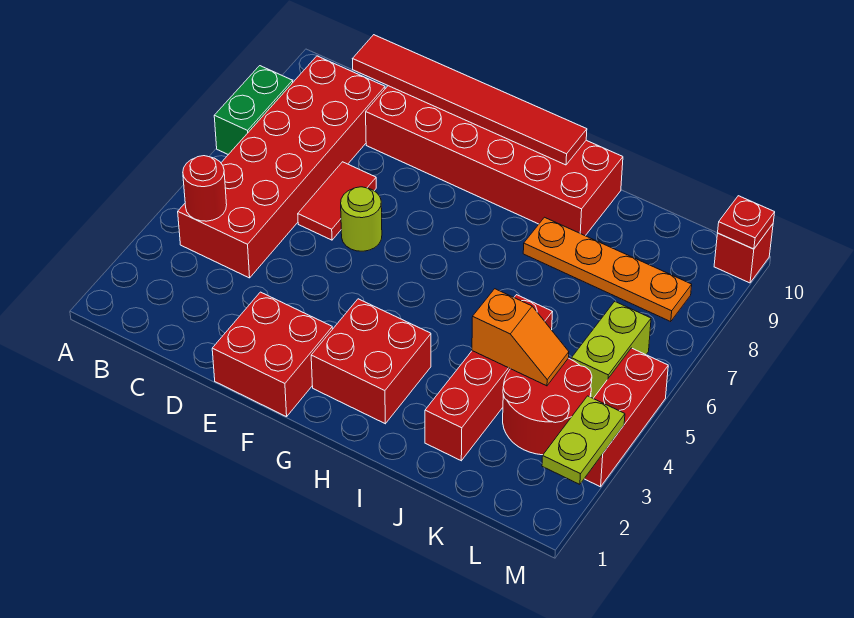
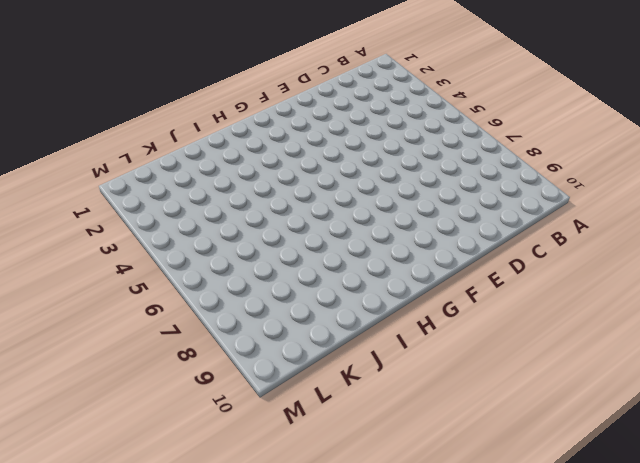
none -> green brick A7:A8 level 1
none -> red brick B4:C9 level 1
none -> red tile D6:D7 level 1

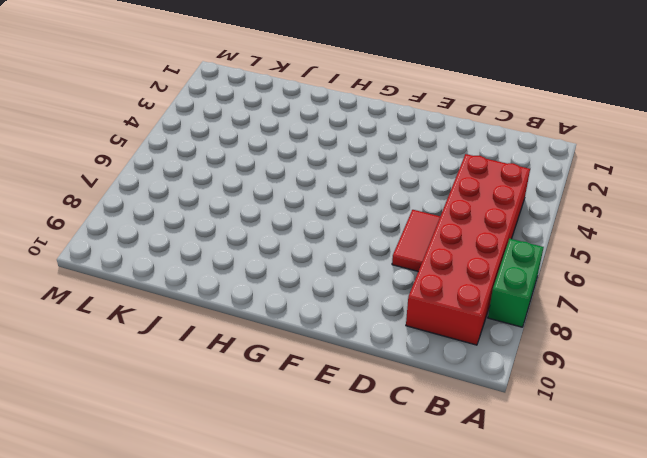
none -> red brick D9:I10 level 1
none -> red brick E1:F2 level 1
none -> lime round brick E6 level 1

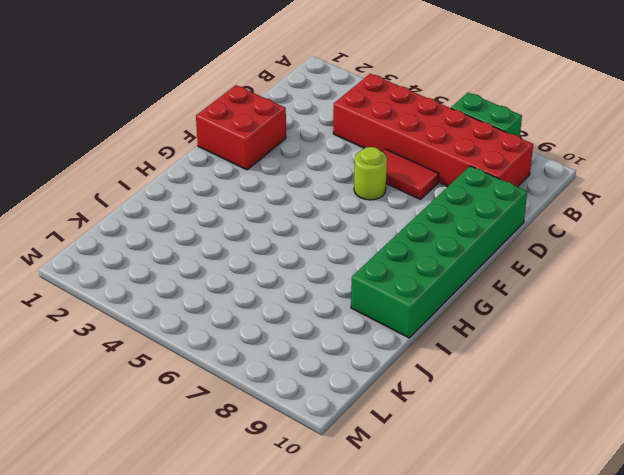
green brick D9:I10 level 1 -> red brick D9:I10 level 1
none -> red brick G2:H3 level 1
none -> orange plate I8:L8 level 1
none -> red brick J2:J5 level 1

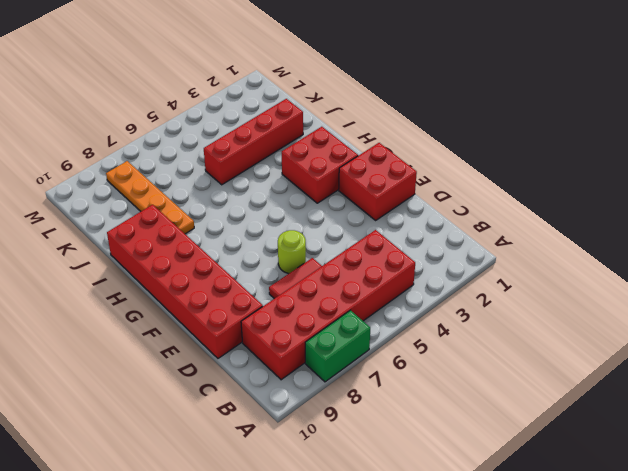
none -> red round brick K3:L4 level 1
none -> lime brick L5:L6 level 1
none -> red brick M3:M5 level 1

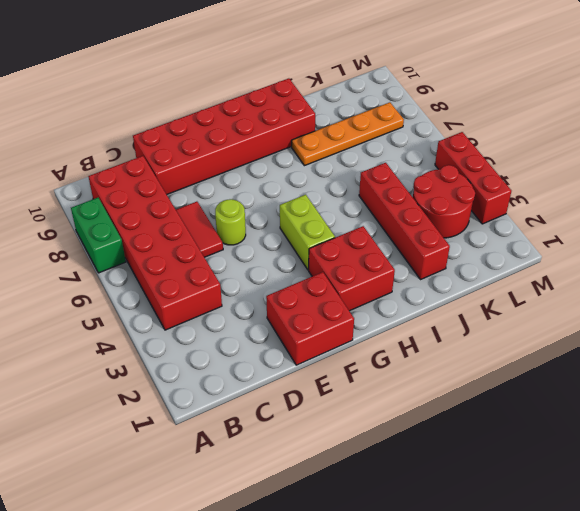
lime brick G4:G5 level 1 -> lime brick L5:L6 level 1
none -> red brick M10 level 1
none -> red round brick B4 level 2
none -> red tile C10:H10 level 2

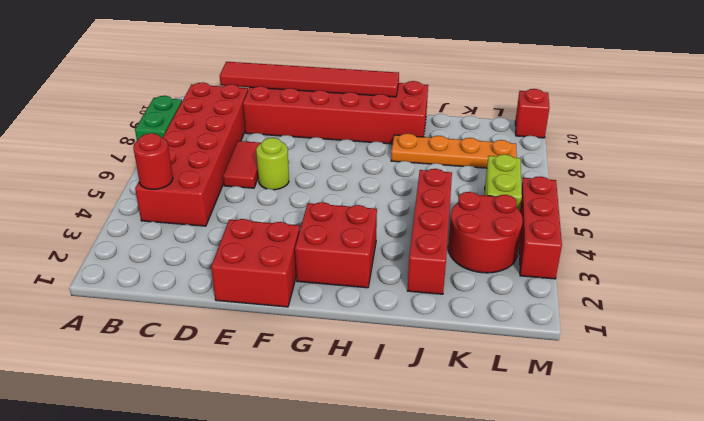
none -> orange slope J4:K4 level 2 top J
none -> lime plate M2:M3 level 2
none -> red plate M10 level 2

